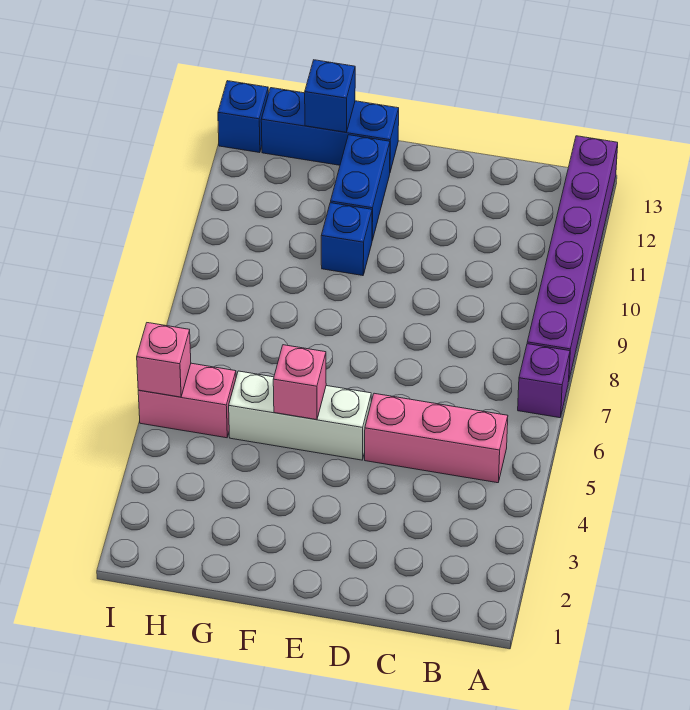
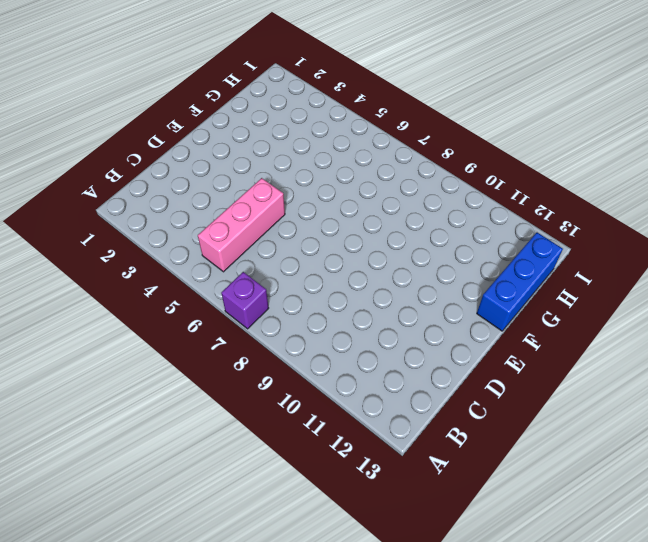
none -> purple brick A8:A13 level 1
none -> white brick E5:G5 level 1
none -> blue brick F10 level 1

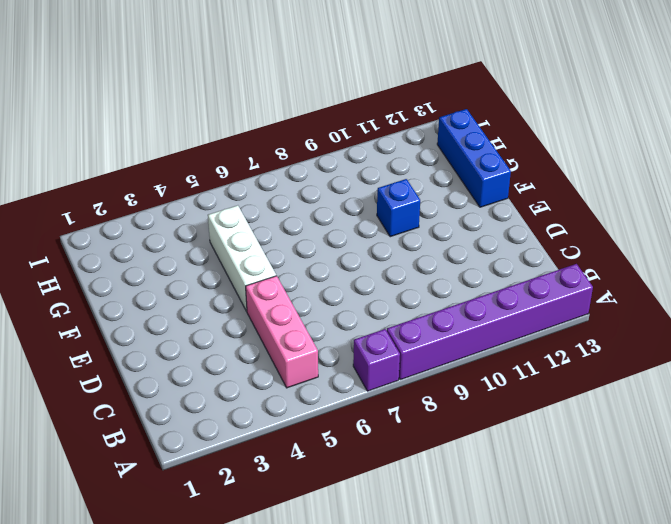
none -> blue brick F11:F12 level 1
none -> pink brick H5:I5 level 1
none -> blue brick I13 level 1

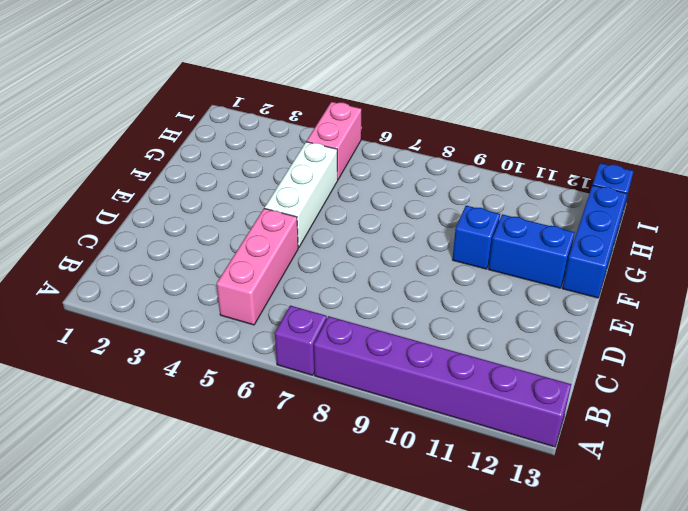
none -> pink brick F5 level 2
none -> blue brick G13 level 2
none -> pink brick I5 level 2

